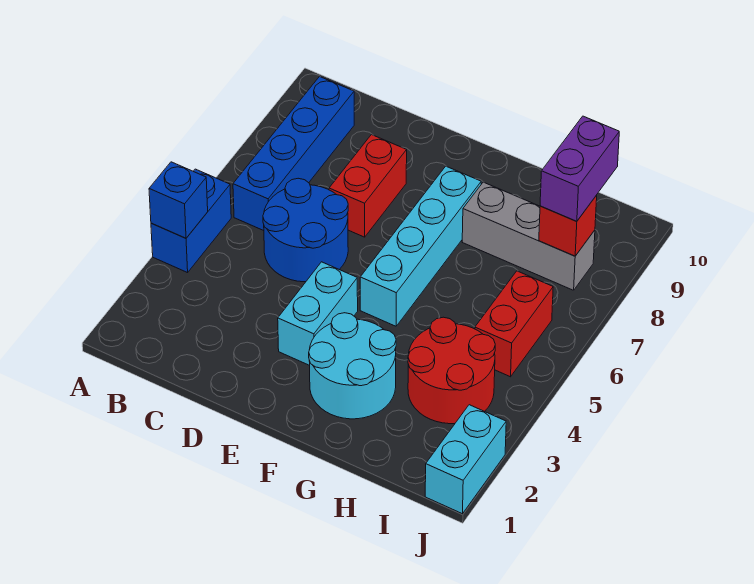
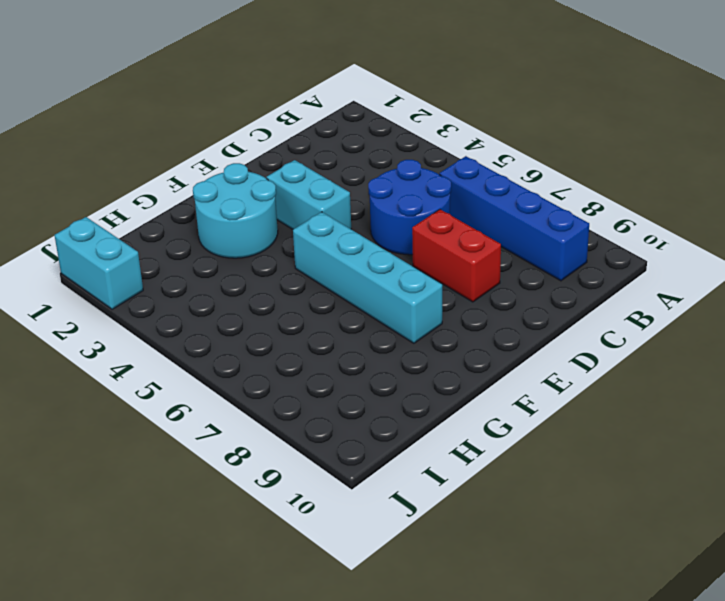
none -> blue brick A4:A5 level 1
none -> grey brick G8:I8 level 1
none -> red round brick H3:I4 level 1

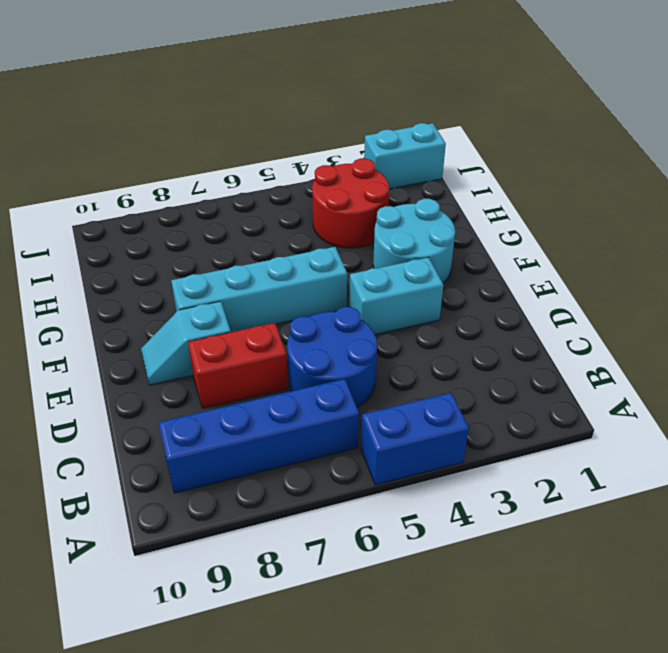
cyan slope E8:E9 level 1 top 8 -> none
none -> grey brick G8:I8 level 1
none -> red brick I5:I6 level 1
none -> blue brick A4 level 2

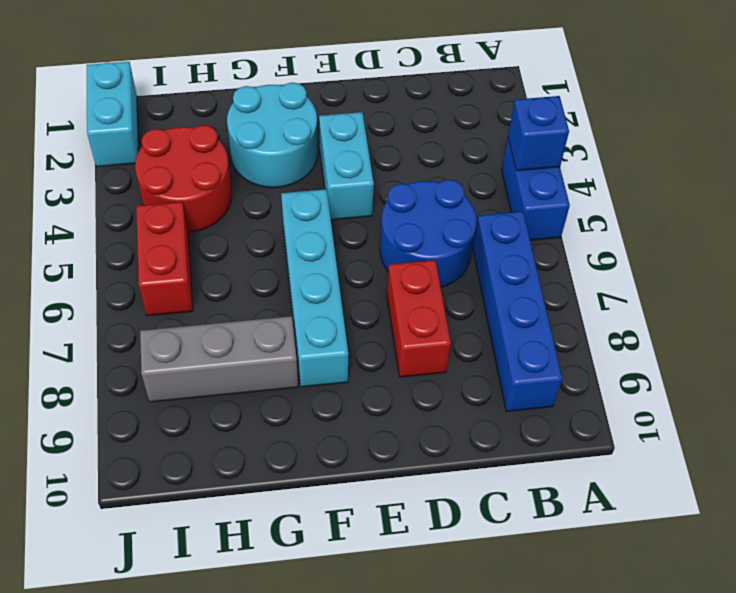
none -> red brick I8 level 2
none -> purple brick I8:I9 level 3

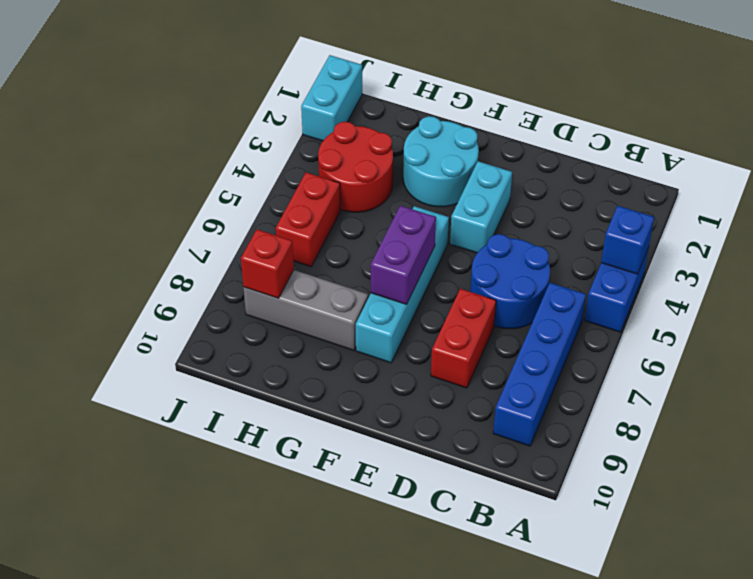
purple brick F6:F7 level 2 -> purple brick I8:I9 level 3

